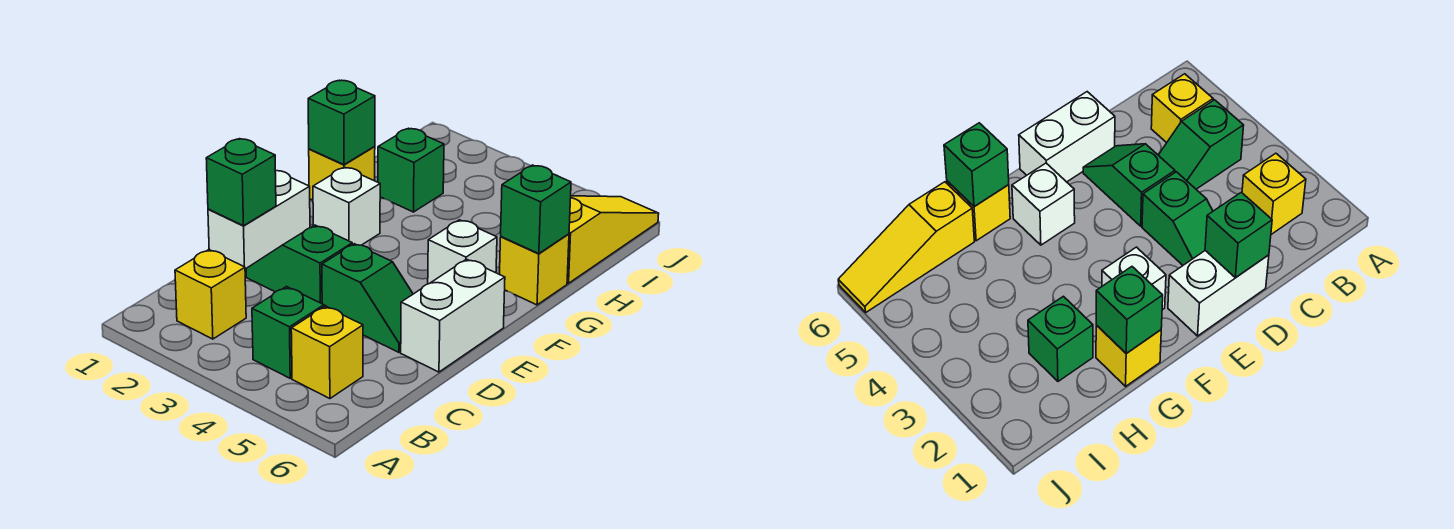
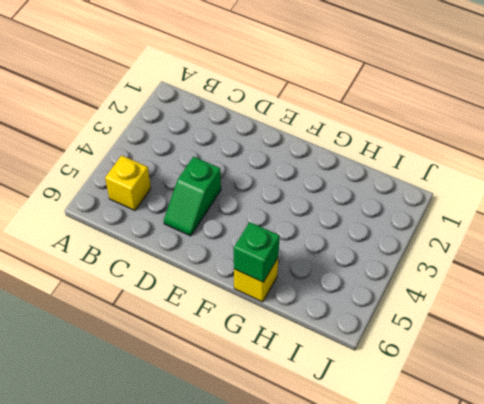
none -> yellow brick B2 level 1
none -> green slope B4:C4 level 1 top B
none -> white brick D1:E1 level 1

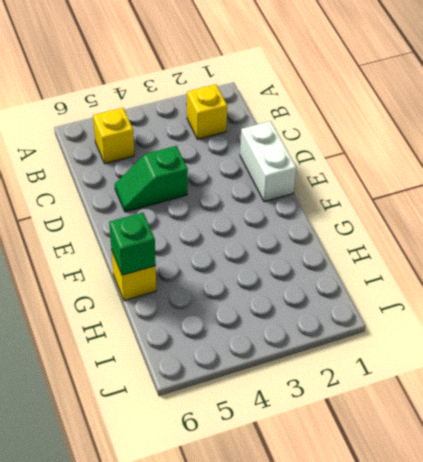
none -> green slope B4:C4 level 1 top B
none -> green slope D2:D3 level 1 top 3
none -> white brick D6:E6 level 1

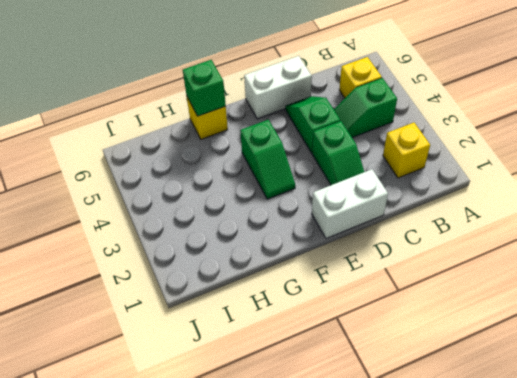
green slope F3:F4 level 1 top 4 -> none
none -> white brick F2 level 1
none -> white brick F5 level 1
none -> yellow brick G1 level 1

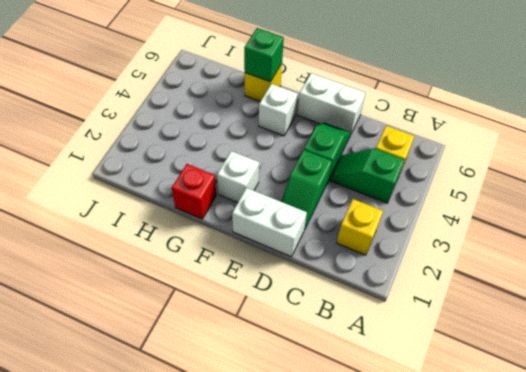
red brick G1 level 1 -> yellow brick G1 level 1
none -> green brick H2 level 1
none -> yellow slope H6:J6 level 1 top H
none -> green brick D1 level 2

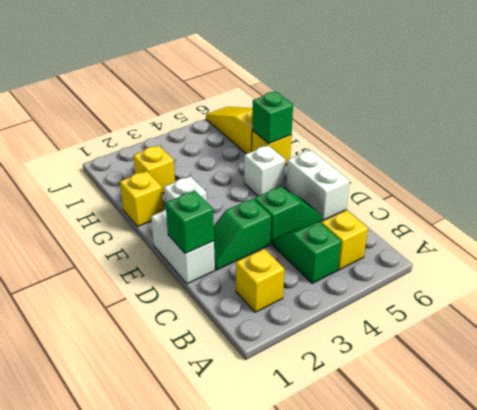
yellow brick H2 level 1 -> green brick H2 level 1
none -> green brick G1 level 2

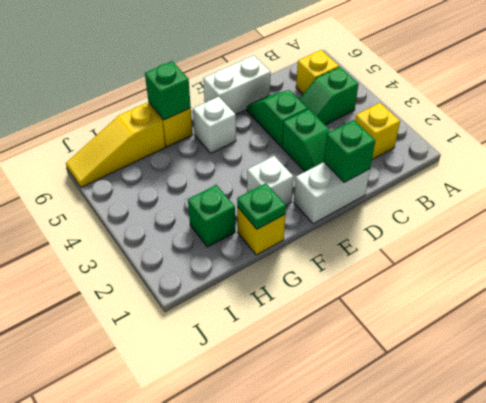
green plate G1 level 2 -> green brick G1 level 2

